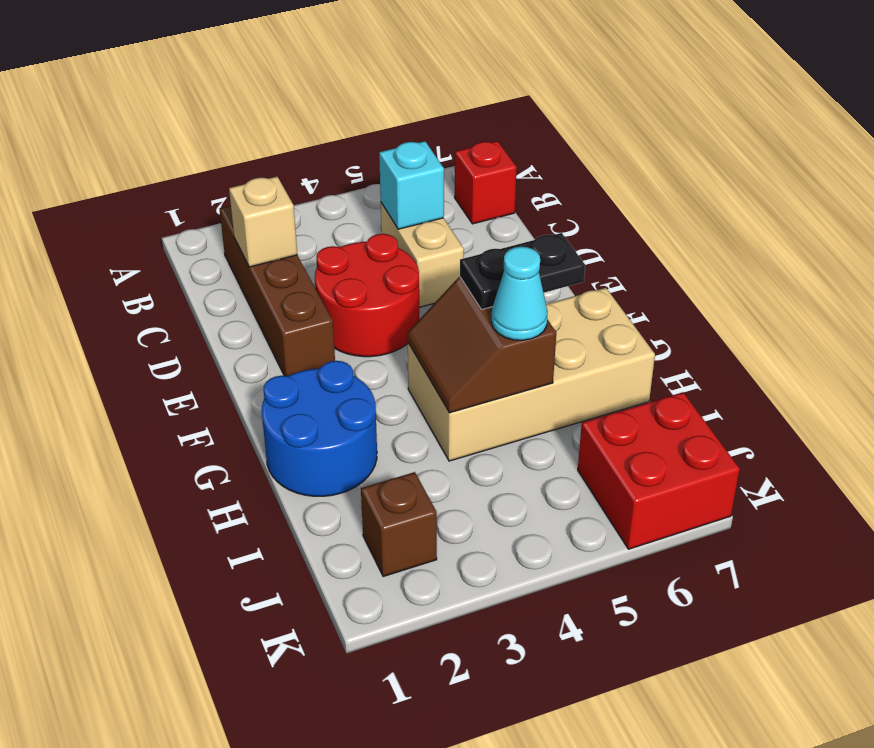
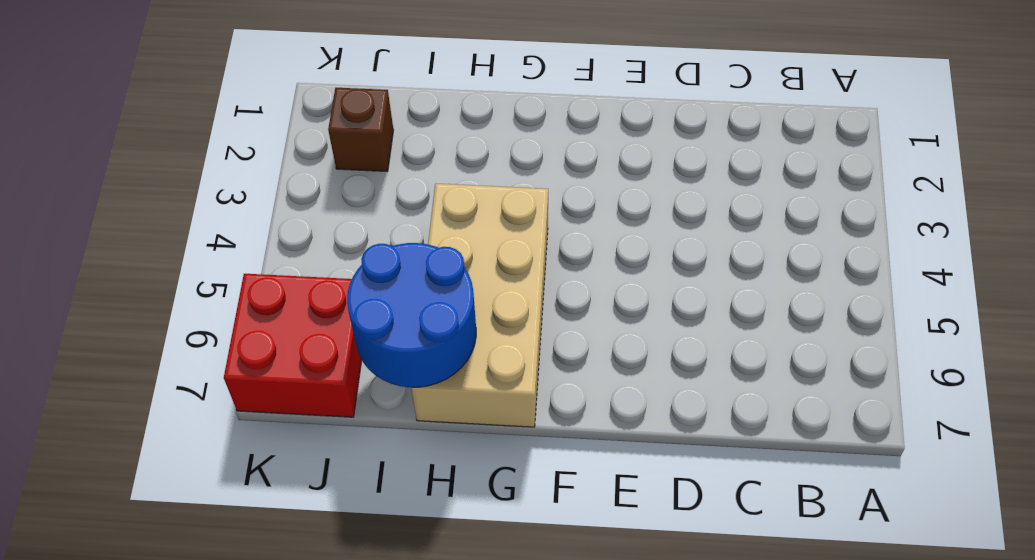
blue round brick H6:I7 level 2 -> blue round brick G1:H2 level 1
none -> brown brick B2:E2 level 1
none -> red brick B7 level 1
none -> tan brick C5:D5 level 1

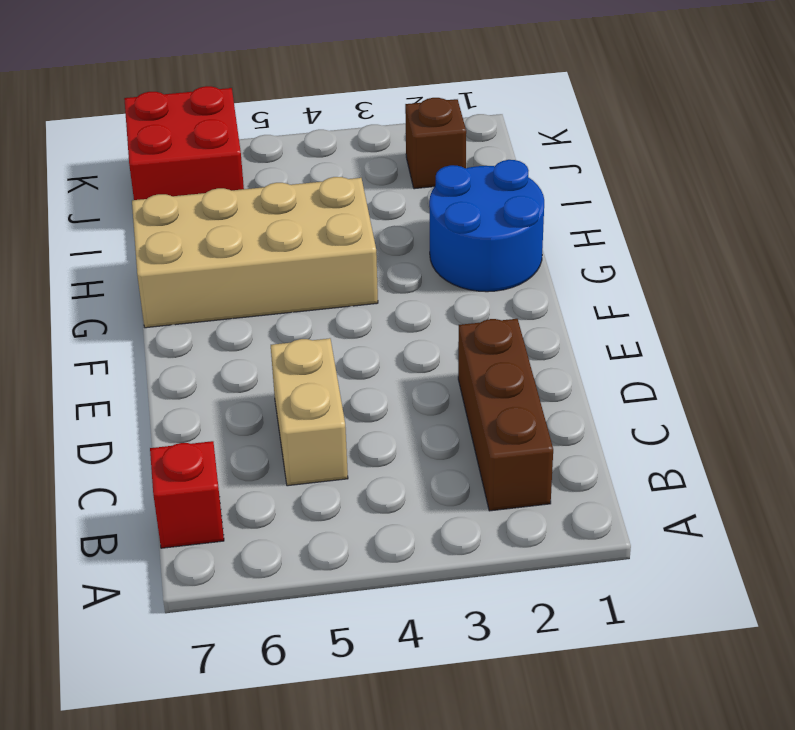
brown brick B2:D2 level 1 -> brown brick B2:E2 level 1
none -> red round brick D3:E4 level 1
none -> tan brick C2 level 2
none -> cyan brick C5 level 2

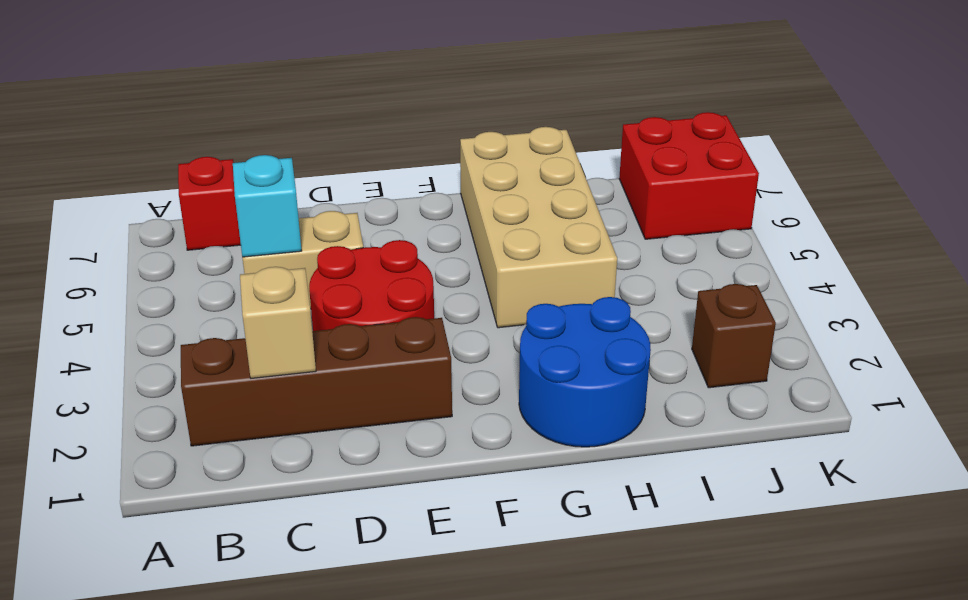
none -> brown slope G4:H5 level 2 top 5
none -> black plate G5:G6 level 3
none -> cyan cone H5 level 3

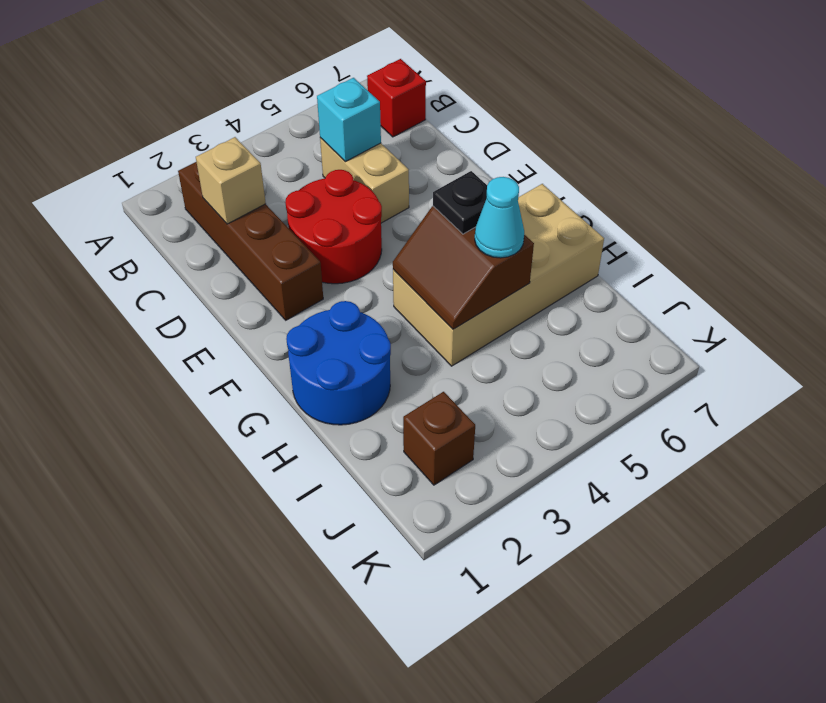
black plate G5 level 3 -> black plate G5:G6 level 3
none -> red brick J6:K7 level 1

